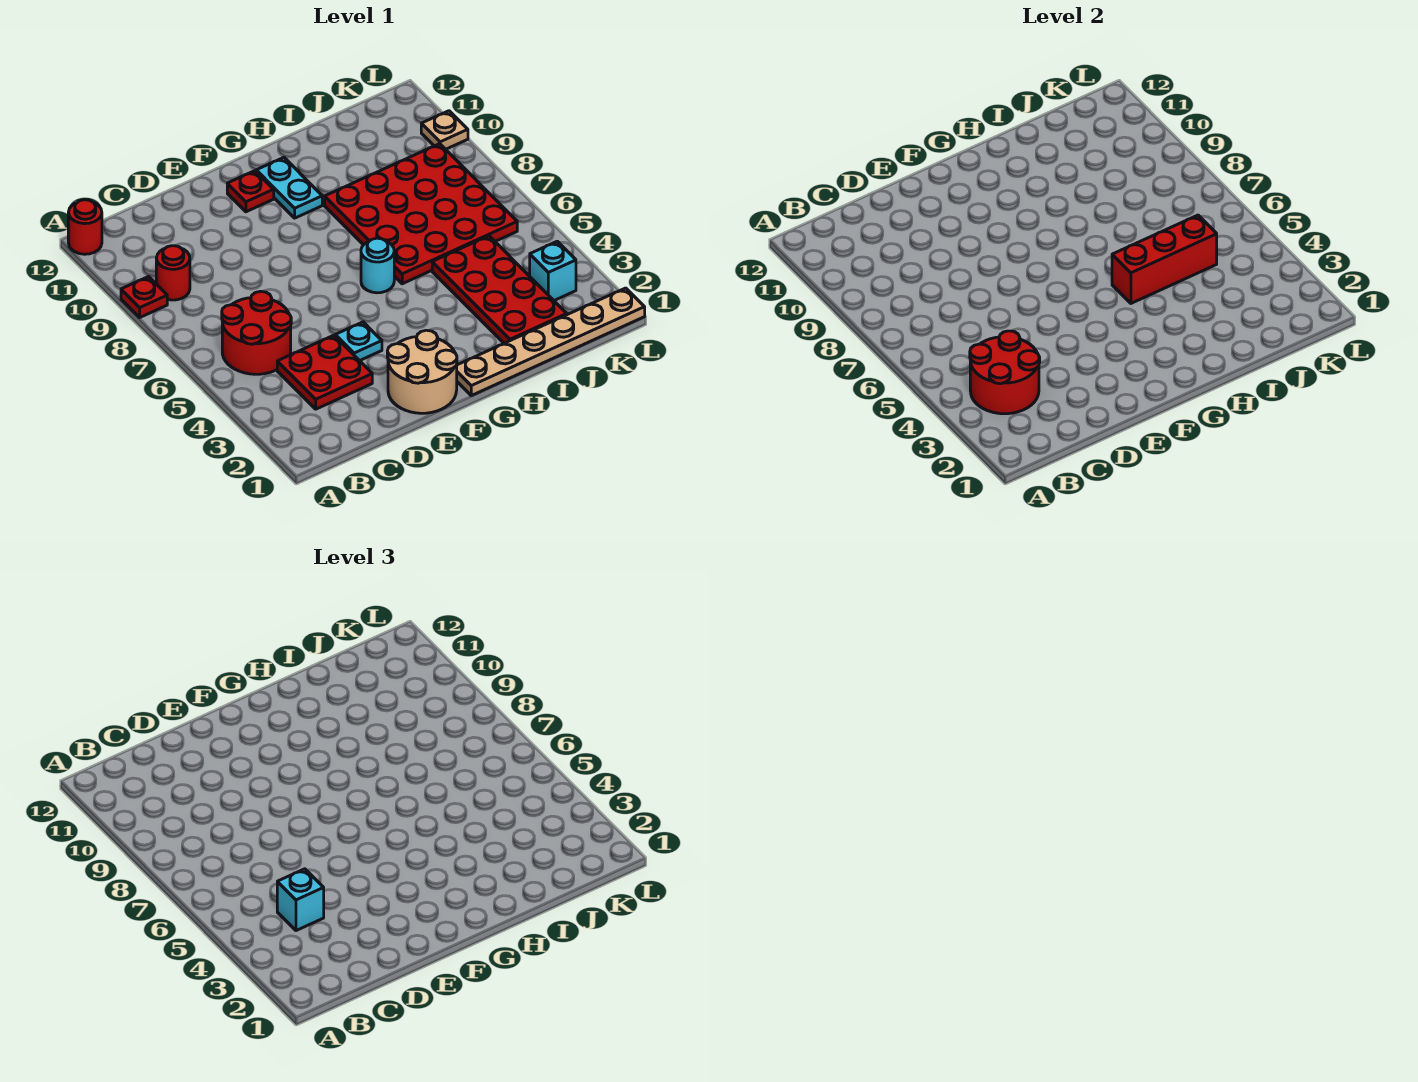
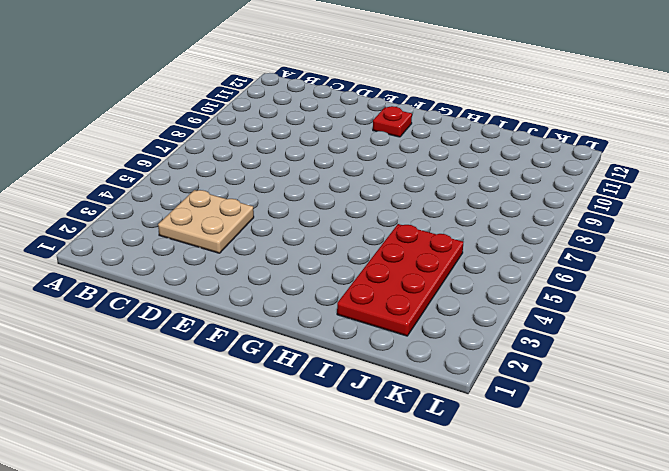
tan plate C3:D4 level 1 -> red plate C3:D4 level 1
none -> red plate A9 level 1
none -> red round brick A12 level 1
none -> red round brick B5:C6 level 1

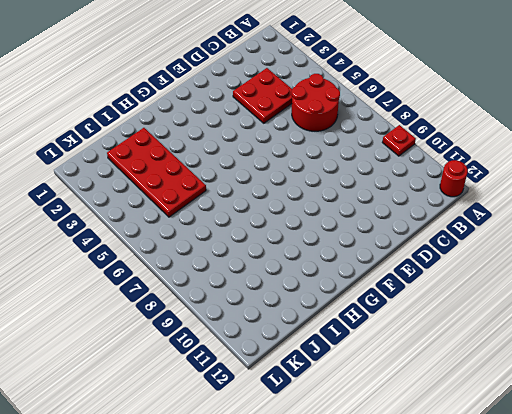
none -> red round brick B9 level 1
none -> tan round brick E1:F2 level 1
none -> cyan plate E4 level 1

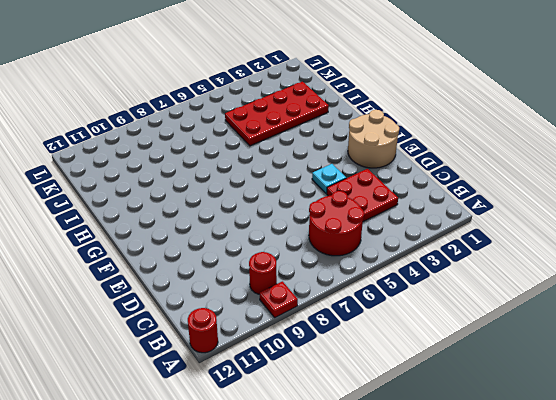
none -> red plate F11 level 1
none -> tan plate G1:L1 level 1
none -> cyan round brick G6 level 1

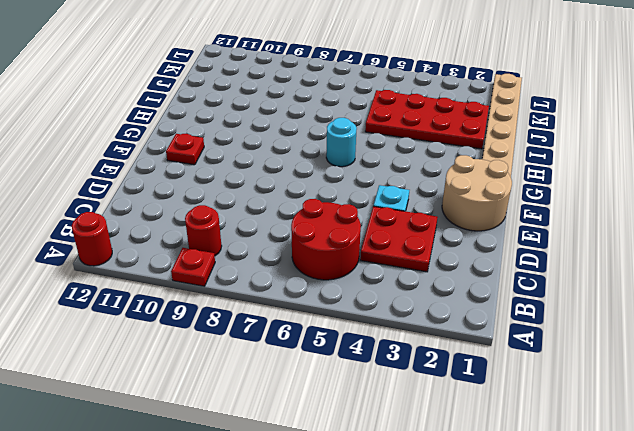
none -> cyan plate G10:G11 level 1
none -> red plate H6:K9 level 1
none -> cyan brick K3 level 1

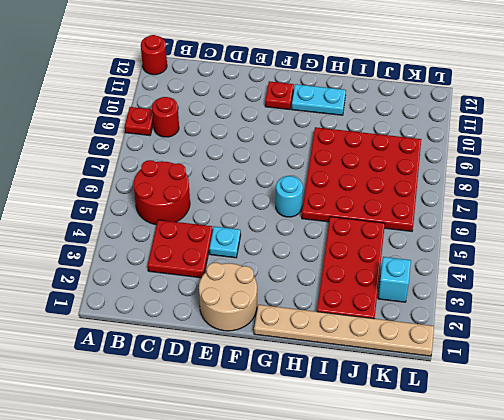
cyan plate G11:H11 level 1 -> cyan plate G10:G11 level 1
none -> tan plate L10 level 1
none -> red round brick B3:C4 level 2
none -> red brick H5:J5 level 2

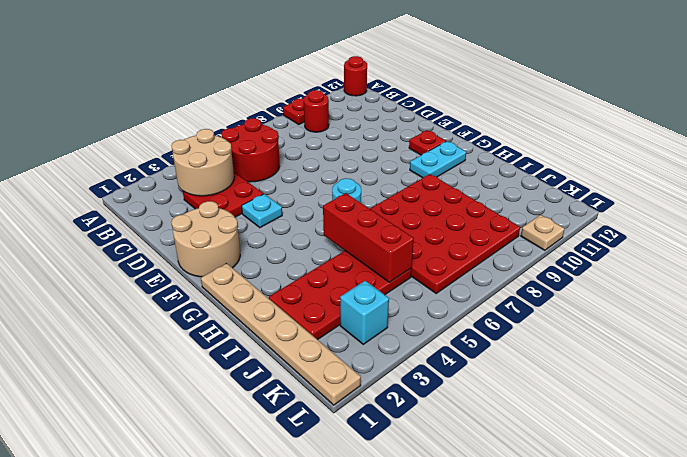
tan round brick B3:C4 level 2 -> red round brick B3:C4 level 2
none -> cyan brick C4 level 3

